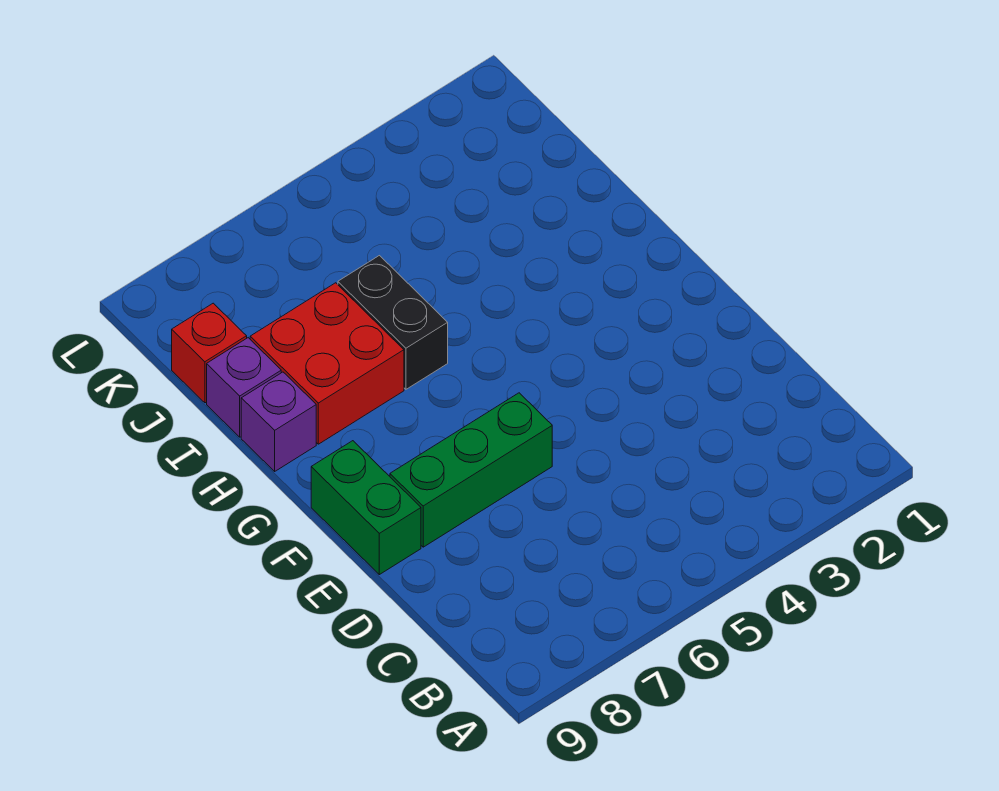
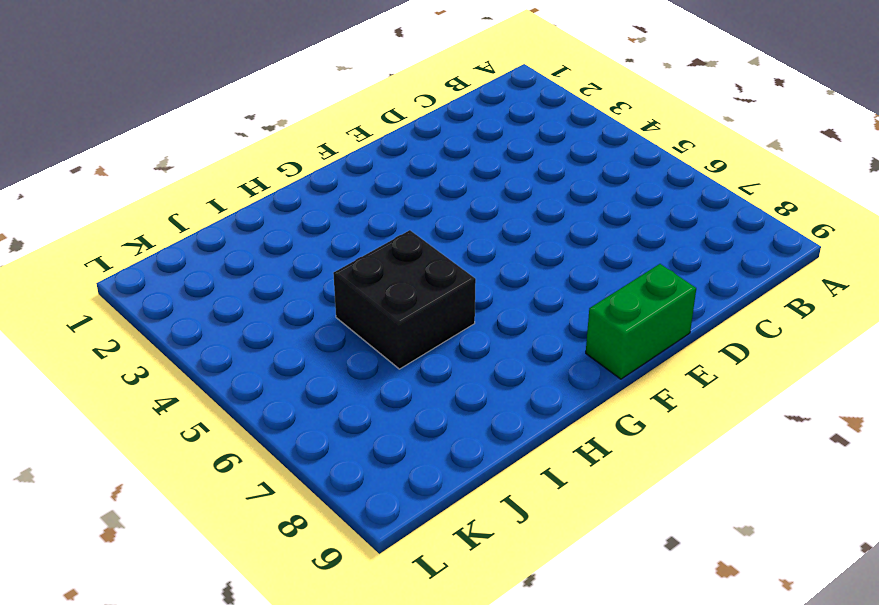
black brick H5:I6 level 1 -> black brick H6:I6 level 1
none -> green brick E6:E8 level 1
none -> red brick H7:I8 level 1

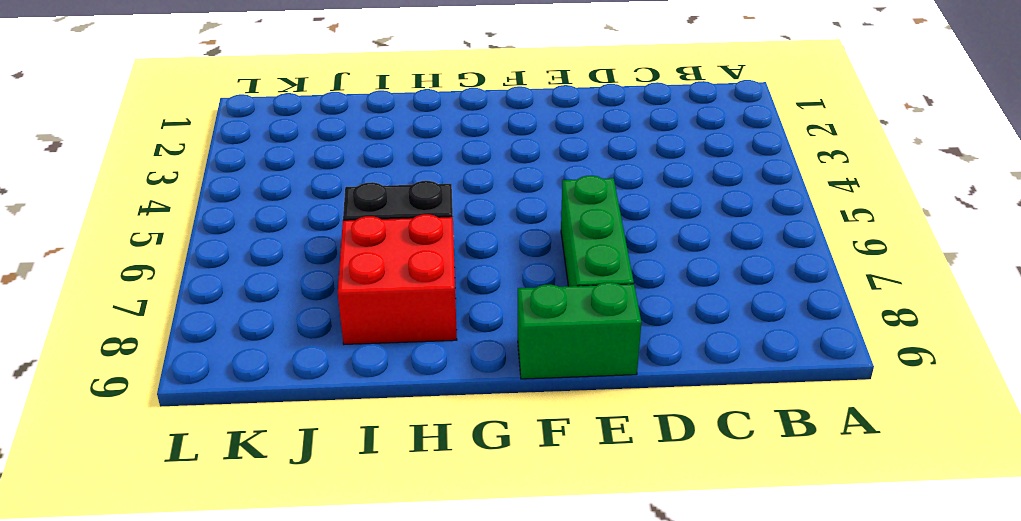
none -> purple brick H9 level 1
none -> purple brick I9 level 1

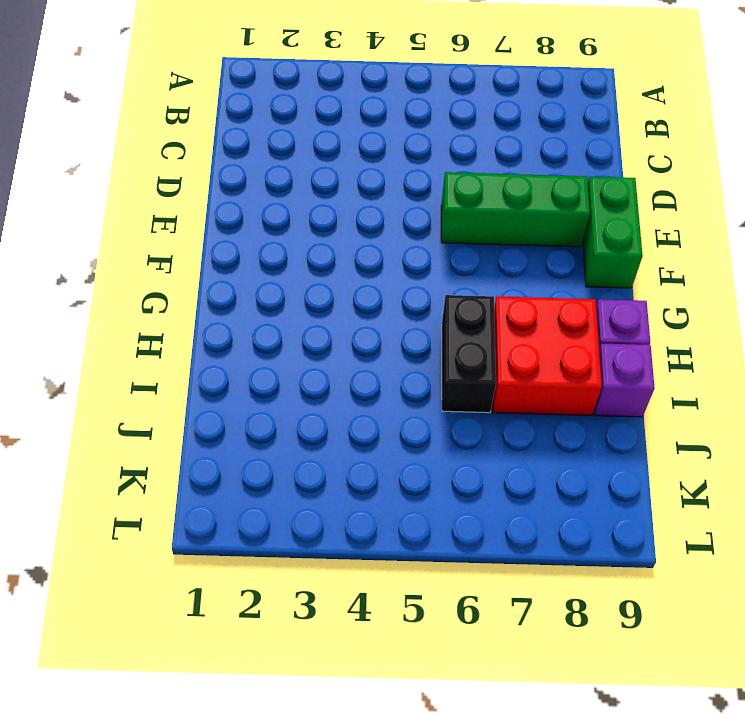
none -> red brick J9 level 1

